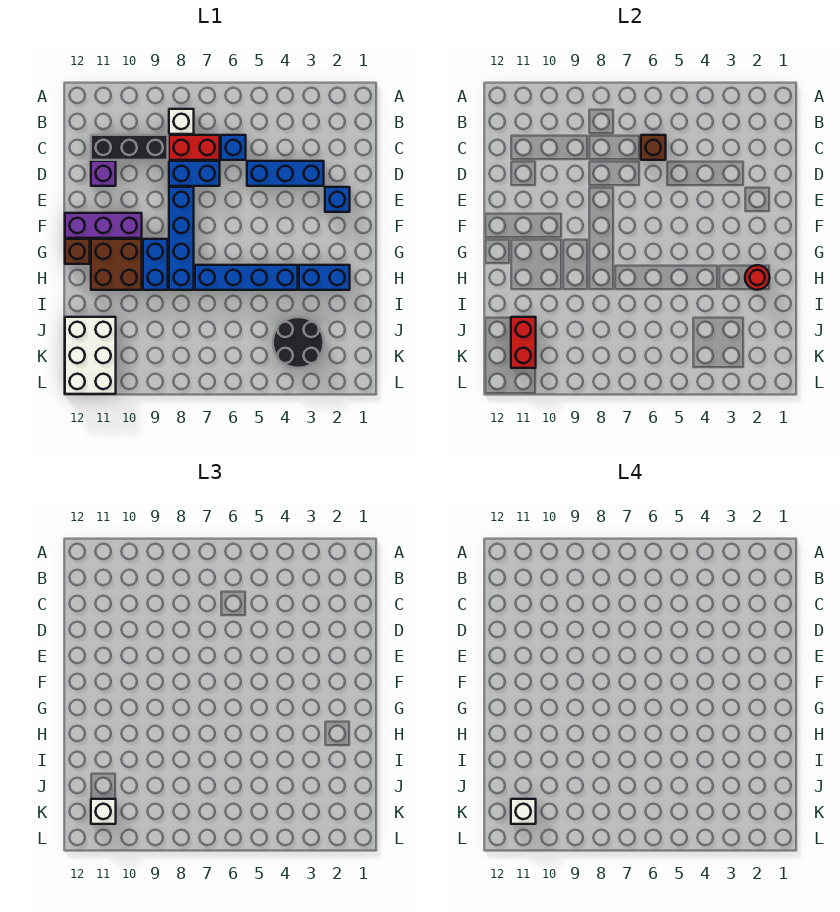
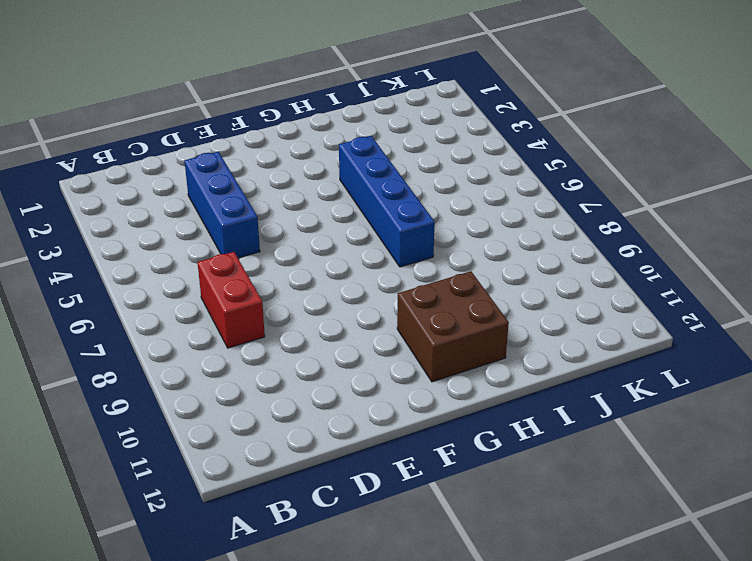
none -> white brick B8 level 1
none -> blue brick C6 level 1
none -> black brick C9:C11 level 1

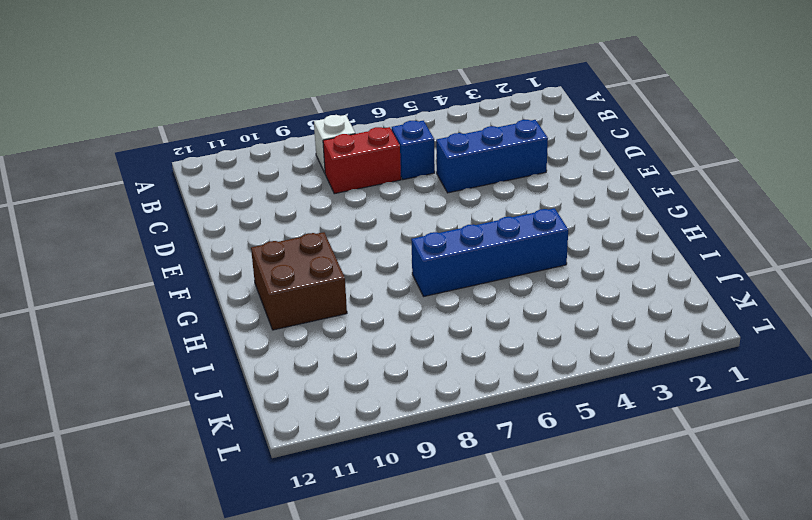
none -> black brick C9:C11 level 1
none -> blue brick D7:D8 level 1
none -> purple brick D11 level 1

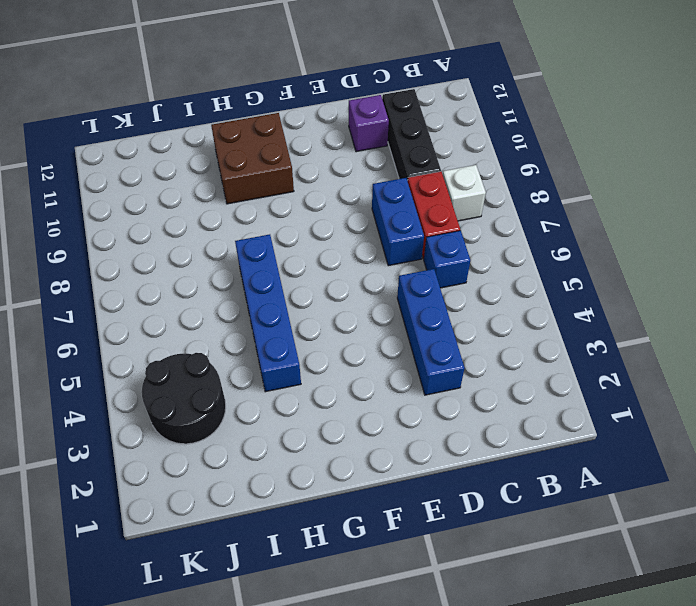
none -> blue brick E2 level 1
none -> blue brick E8:H8 level 1
none -> purple brick F10:F12 level 1

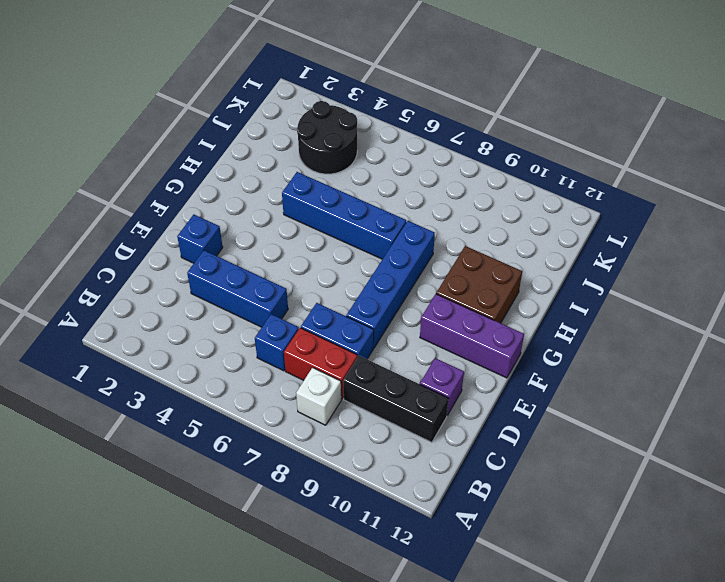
none -> blue brick G9:H9 level 1
none -> brown brick G12 level 1
none -> blue brick H2:H3 level 1

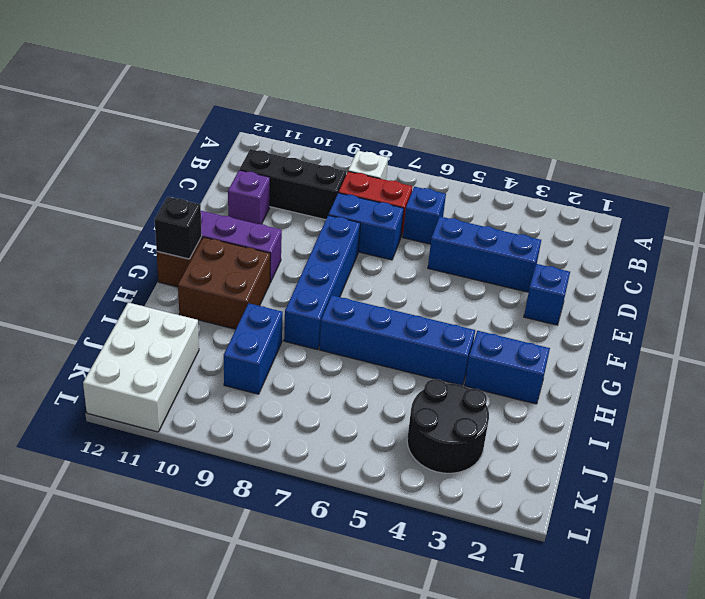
black brick G12 level 2 -> none
blue brick I9:J9 level 1 -> blue brick G9:H9 level 1
none -> brown brick C6 level 2
none -> red round brick H2 level 2
none -> red brick J11:K11 level 2

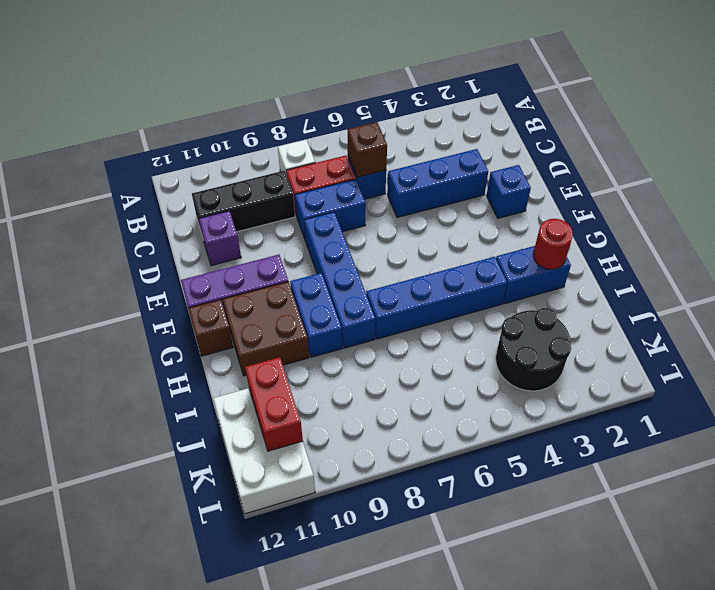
none -> white brick K11 level 3
none -> white brick K11 level 4

